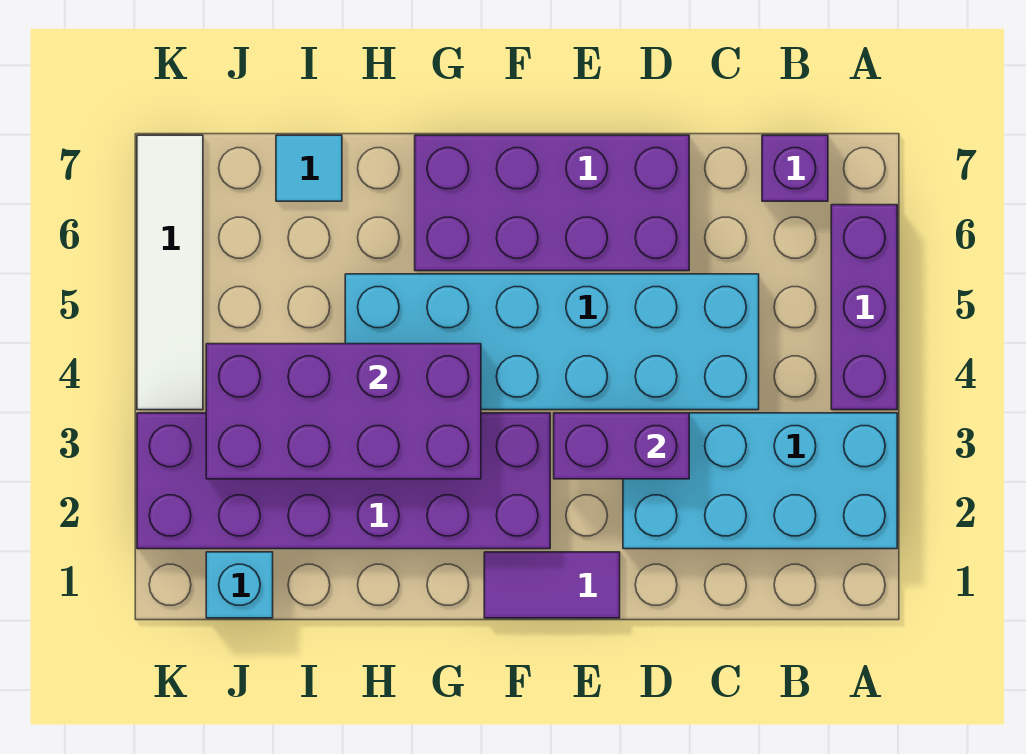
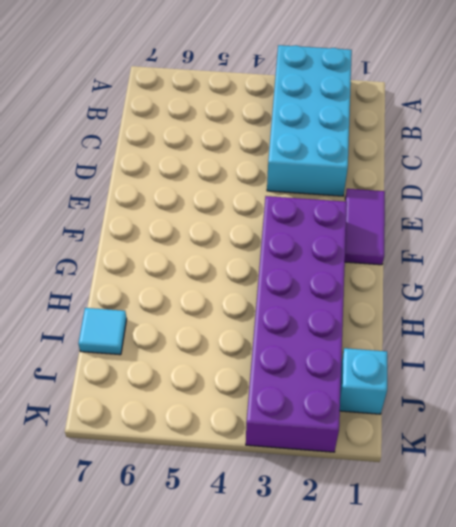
none -> purple brick A4:A6 level 1
none -> purple brick B7 level 1
none -> cyan brick C4:H5 level 1

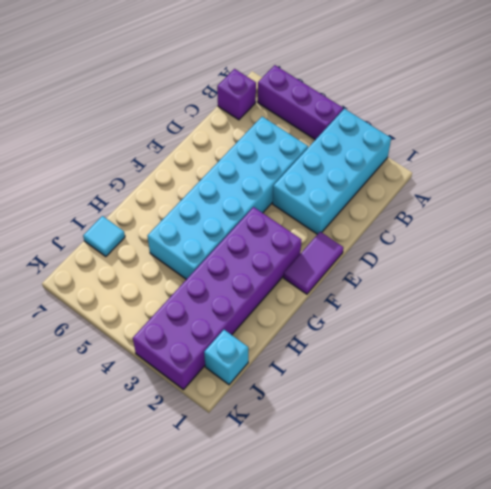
none -> purple brick D6:G7 level 1
none -> white tile K4:K7 level 1
none -> purple brick D3:E3 level 2

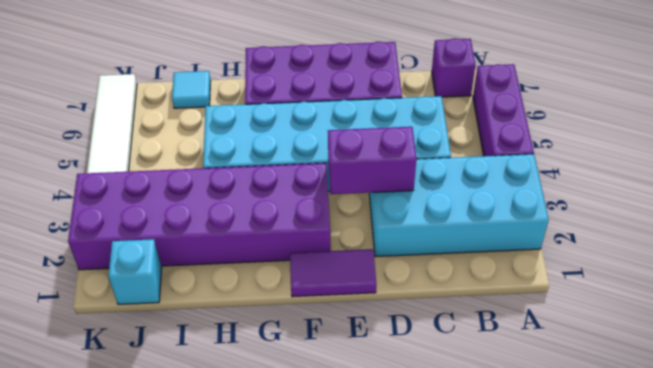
none -> purple brick G3:J4 level 2

